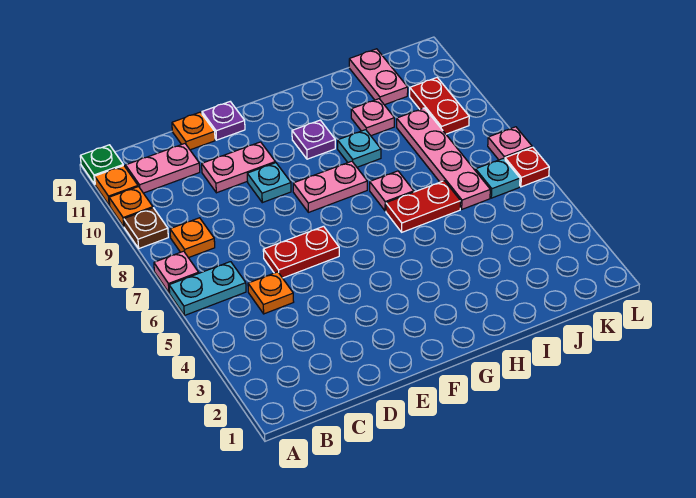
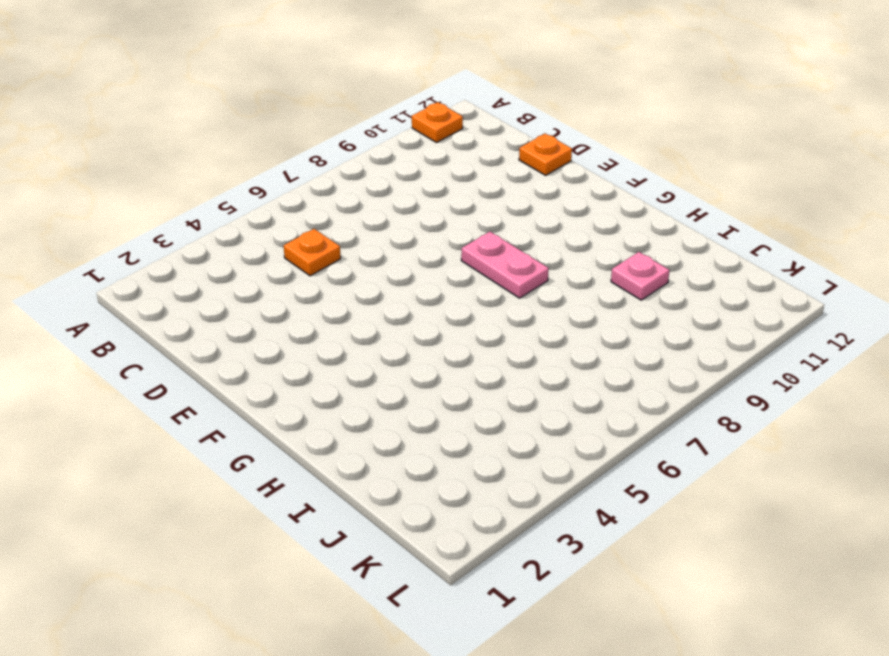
none -> cyan plate A6:B6 level 1
none -> pink plate A7 level 1
none -> brown plate A9 level 1

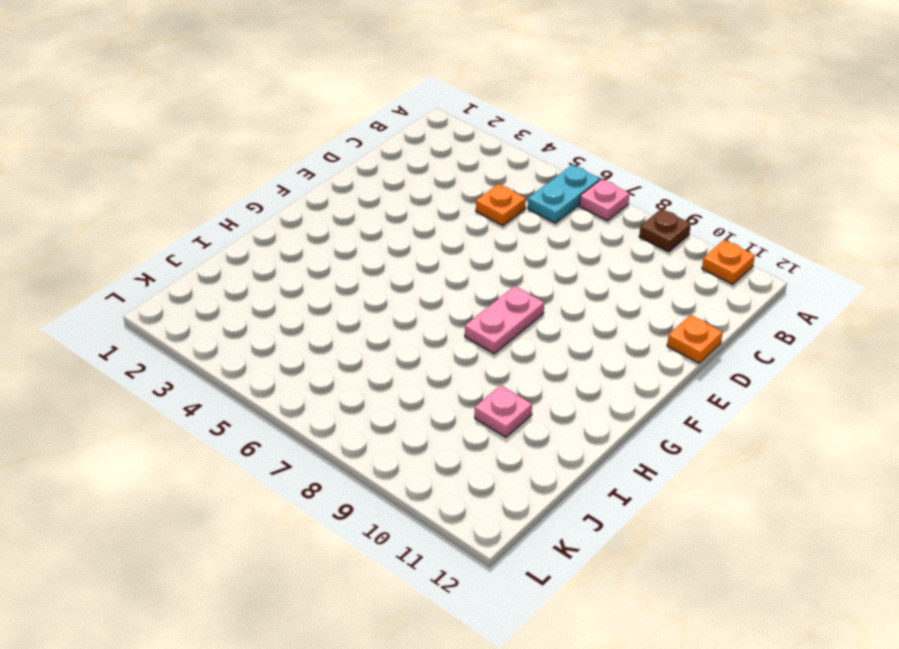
none -> orange plate A10 level 1
none -> green plate A12 level 1
none -> orange plate B8 level 1

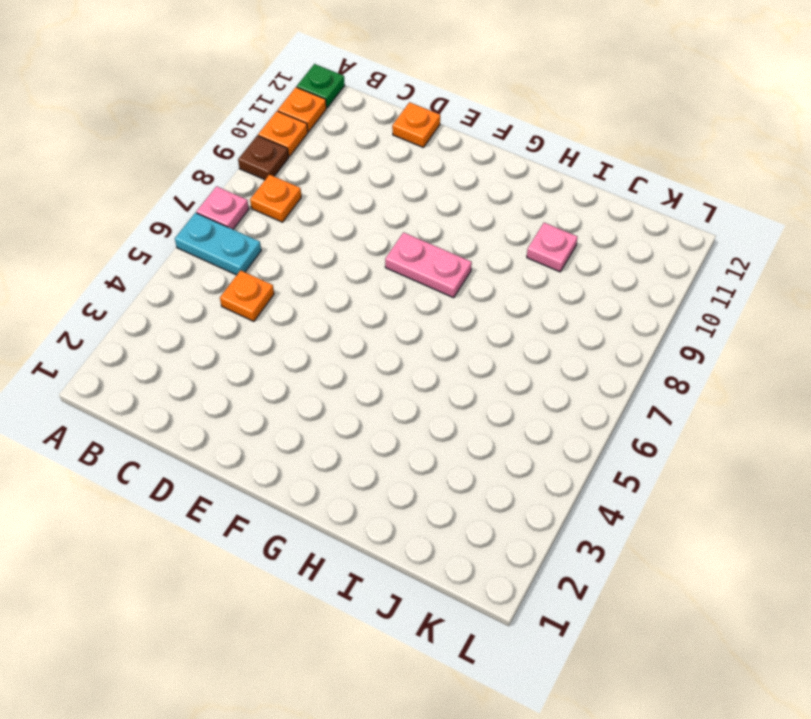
none -> pink plate B11:C11 level 1
none -> red plate D6:E6 level 1
none -> pink plate D10:E10 level 1

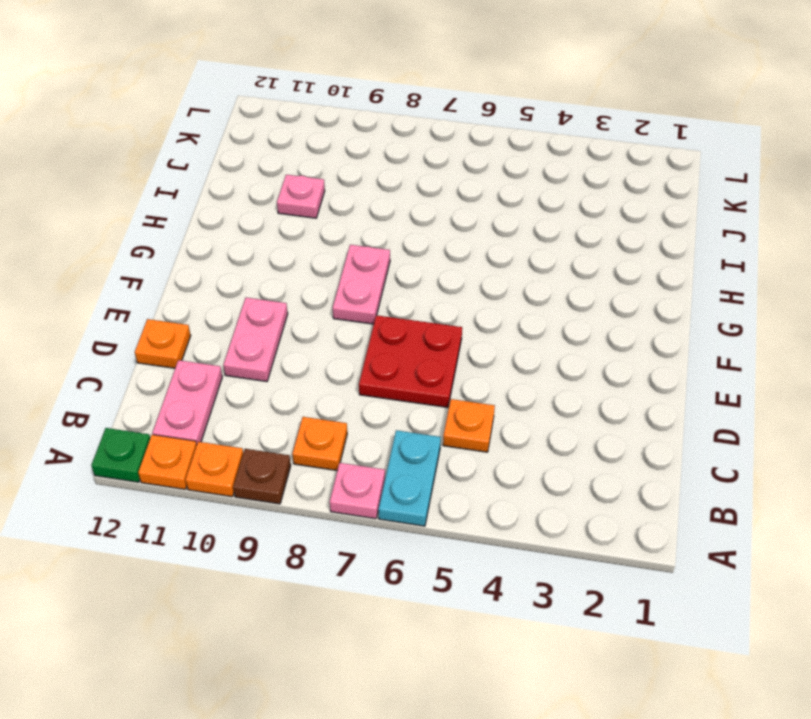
red plate D6:E7 level 1 -> red plate D6:E6 level 1
none -> cyan plate E9 level 1
none -> purple plate E12 level 1
none -> purple plate G10 level 1

